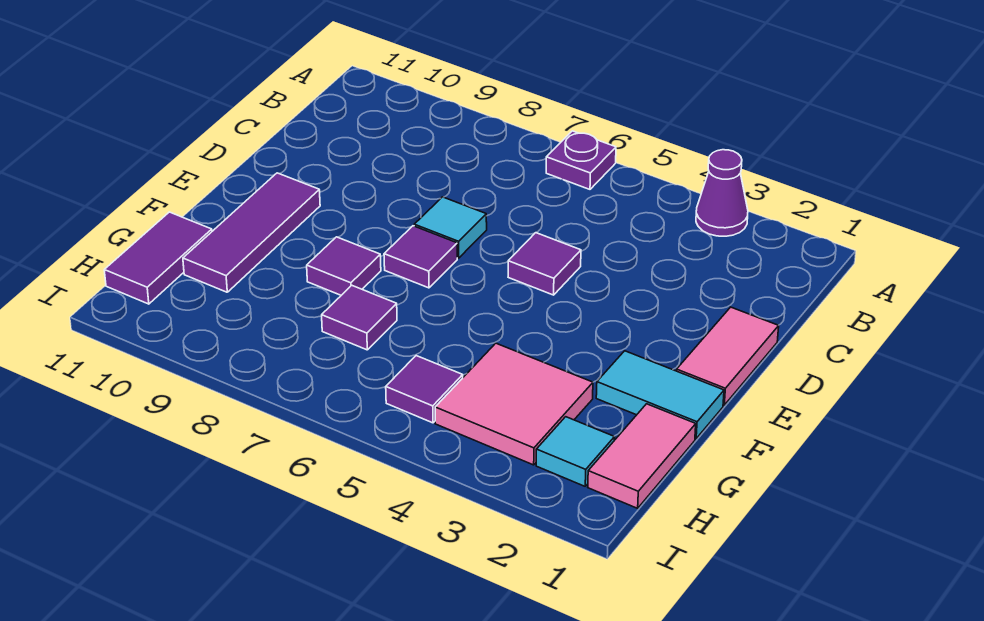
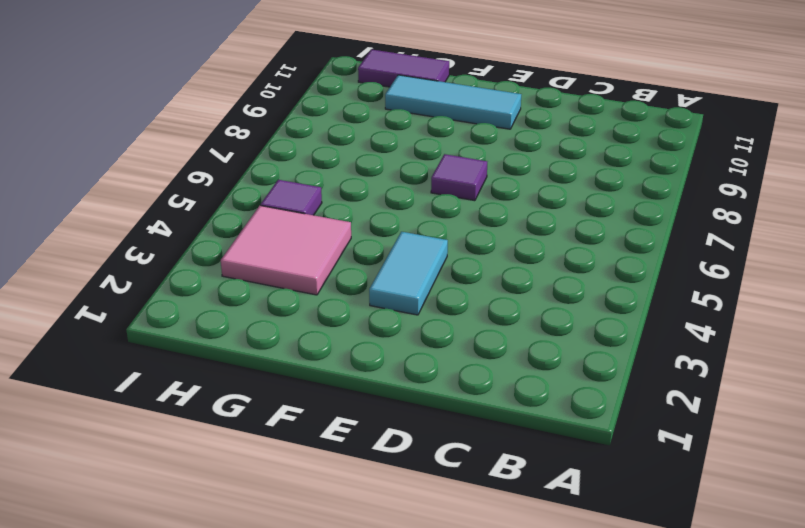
cyan tile E3:E4 level 1 -> cyan tile F1:F2 level 1
cyan tile E10:G10 level 1 -> purple tile E10:G10 level 1
none -> purple cone A3 level 1
none -> purple plate A6 level 1
none -> pink tile D1:E1 level 1

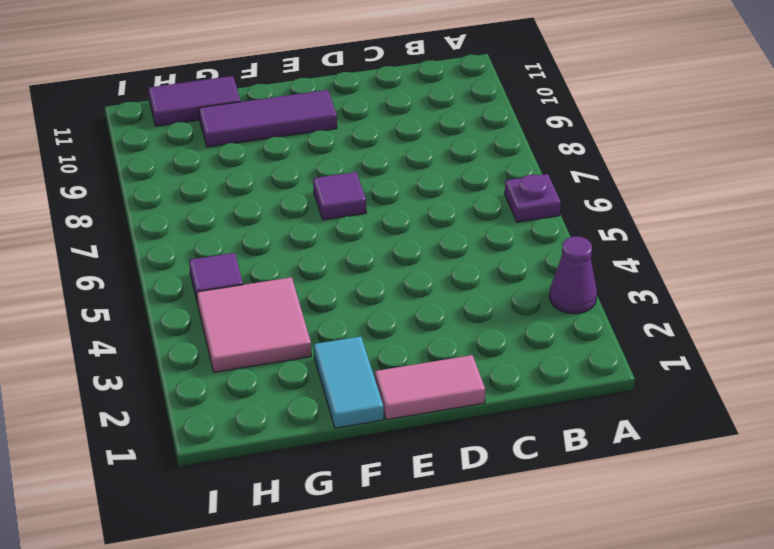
none -> purple tile D5 level 1
none -> cyan tile D7 level 1
none -> purple tile F8 level 1

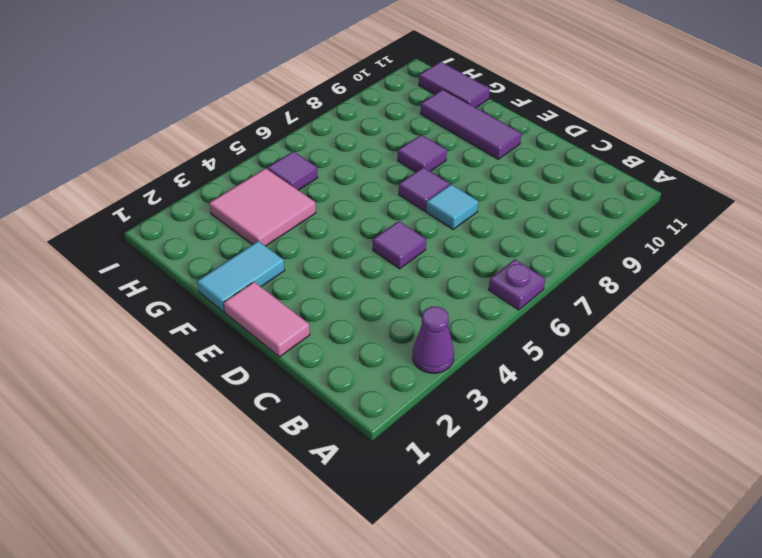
none -> pink tile G1:H1 level 1
none -> purple tile G7 level 1
none -> cyan tile H2 level 1

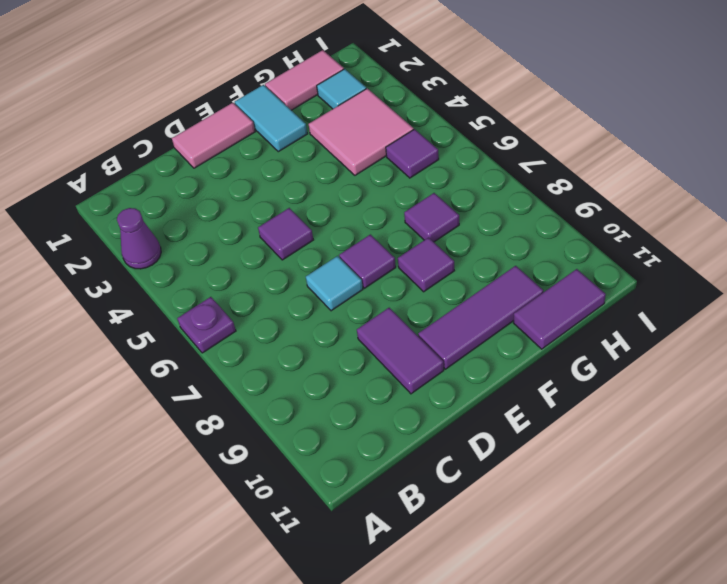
purple tile D9:D10 level 1 -> none

